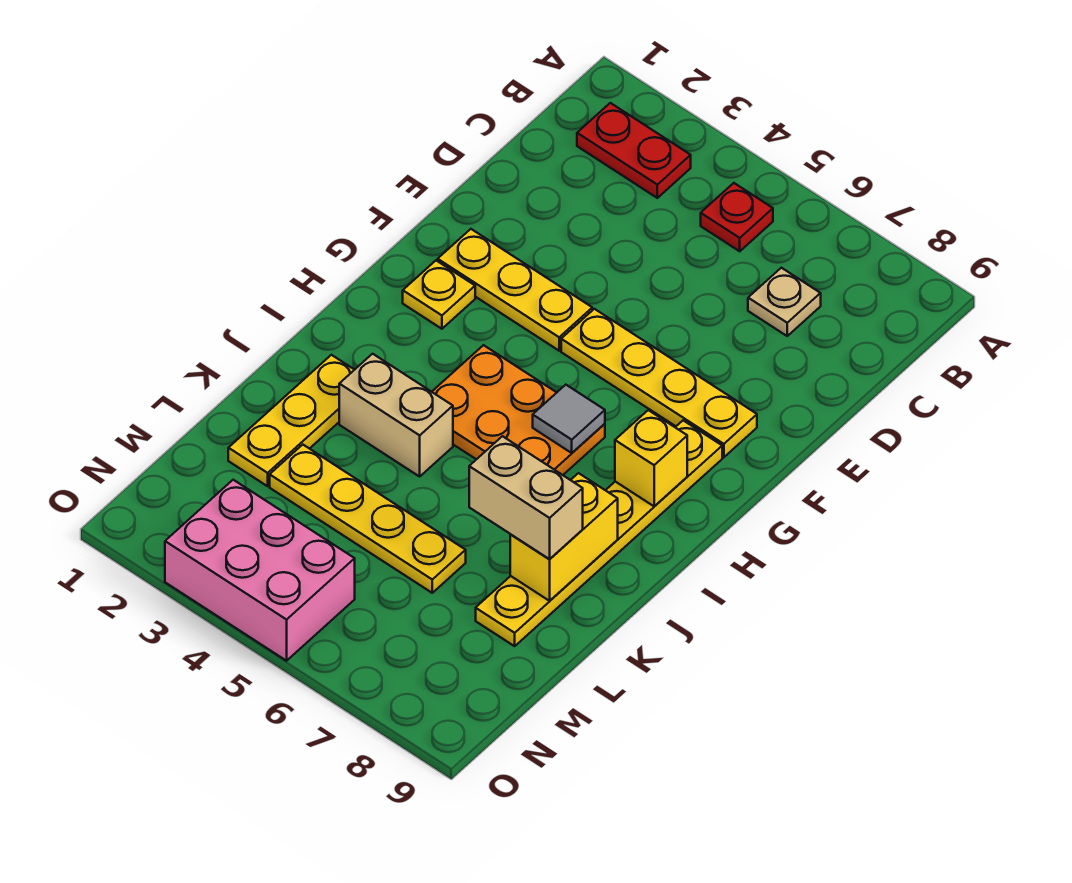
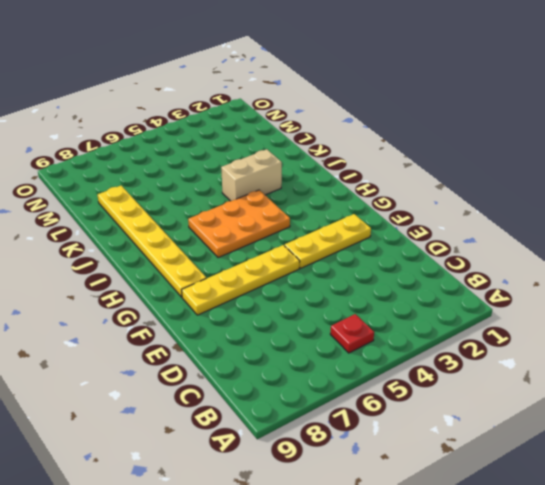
none -> red plate B2:B3 level 1
none -> tan plate C7 level 1
none -> yellow plate G2 level 1

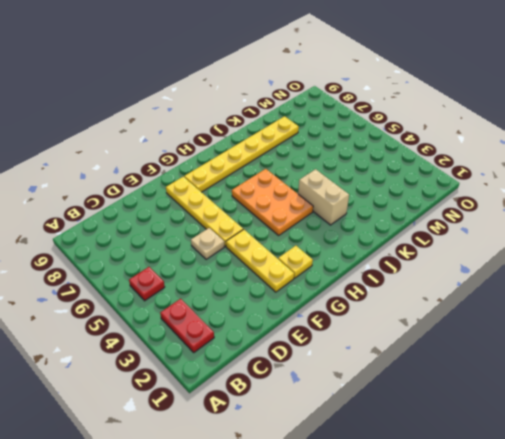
tan plate E5 level 1 -> tan plate C7 level 1
none -> yellow plate J2:L2 level 1
none -> yellow plate L3:L6 level 1
none -> pink brick N3:O5 level 1

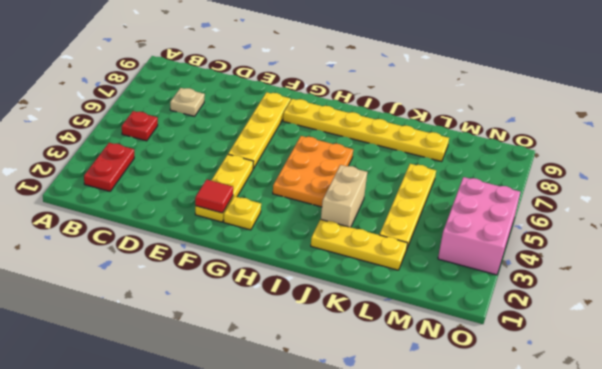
red tile F2 level 2 -> none
none -> grey tile H6 level 2
none -> yellow brick H8 level 2
none -> yellow brick J8:K8 level 2

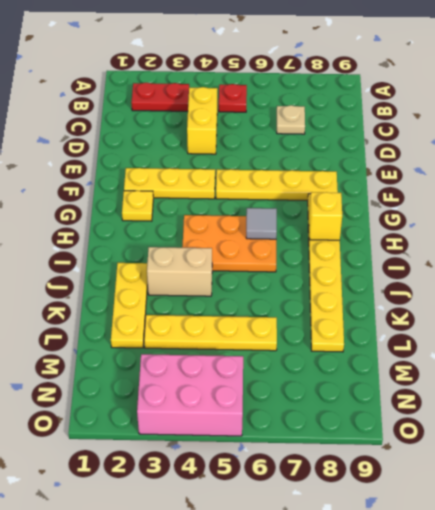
yellow brick C4:D4 level 1 -> yellow brick J8:K8 level 2
none -> tan brick K7:K8 level 3

